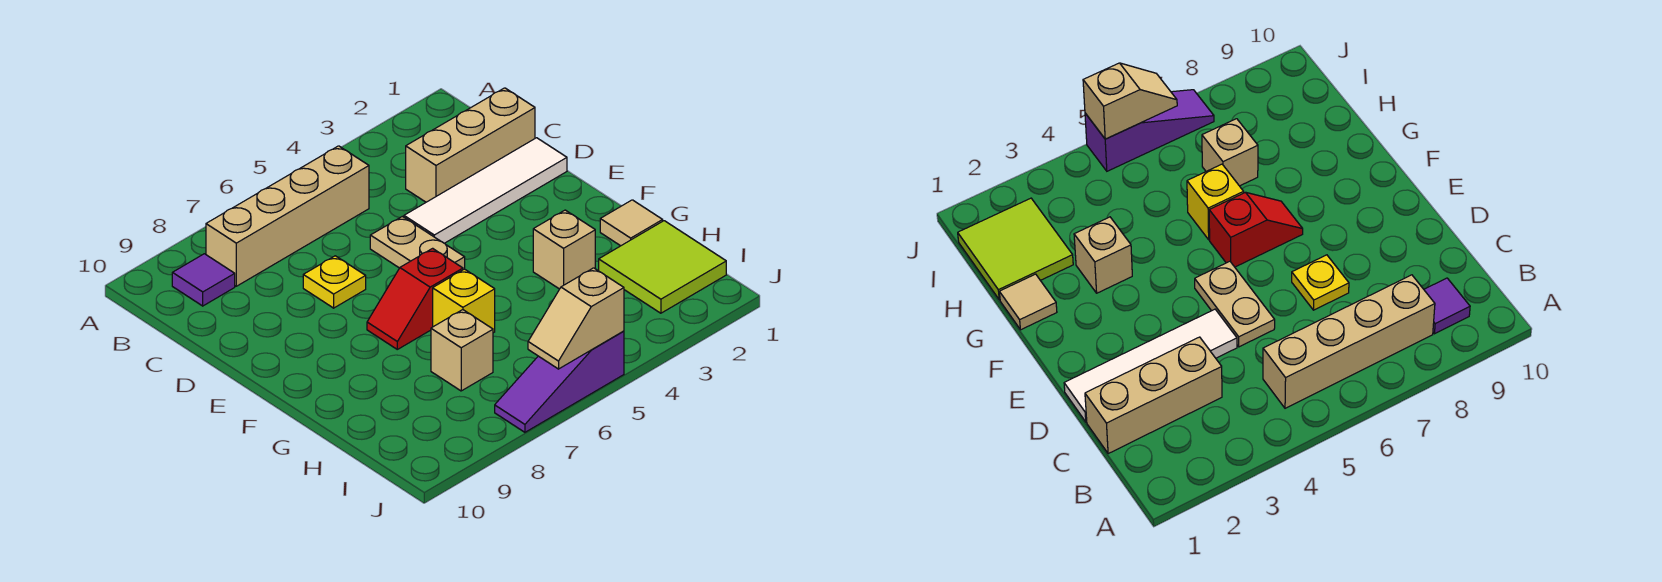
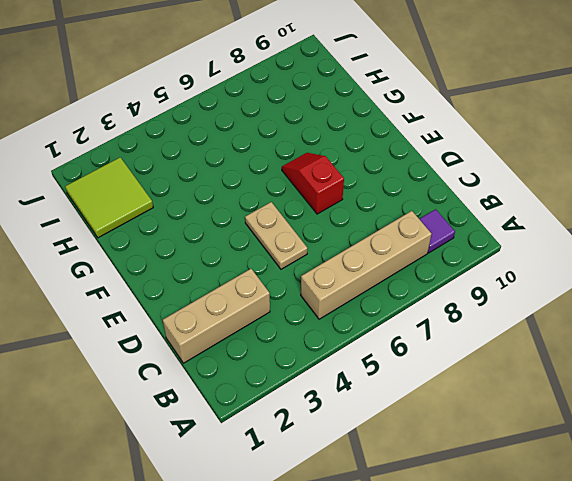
red slope E7:F7 level 1 top E -> red slope F6:F7 level 1 top 6
none -> white tile D1:D4 level 1
none -> yellow plate D7 level 1
none -> tan tile G1 level 1

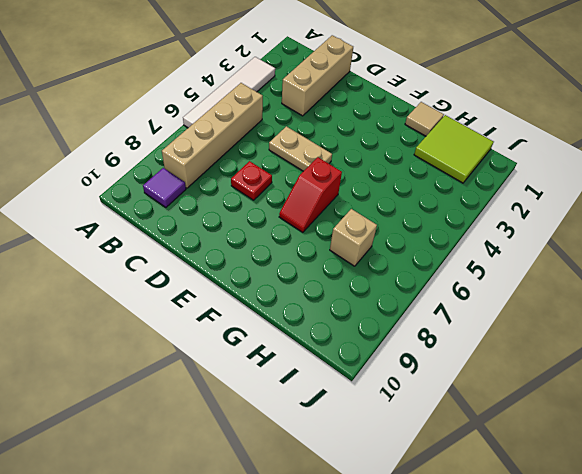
white tile A3:A6 level 1 -> white tile D1:D4 level 1
red plate D7 level 1 -> yellow plate D7 level 1
none -> tan brick G3 level 1
none -> yellow brick G6 level 1
none -> purple slope J5:J7 level 1 top 5

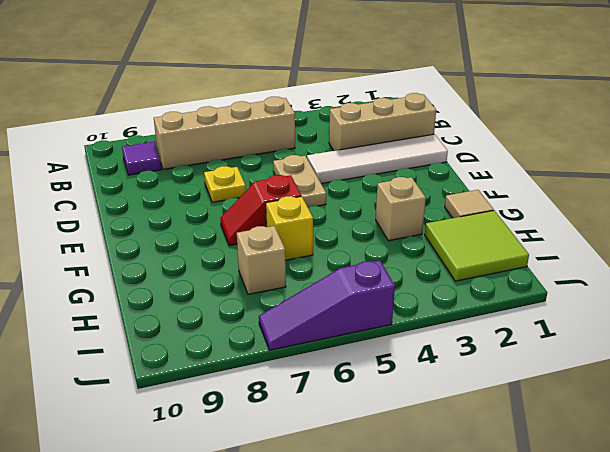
none -> tan slope J5:J6 level 2 top 5

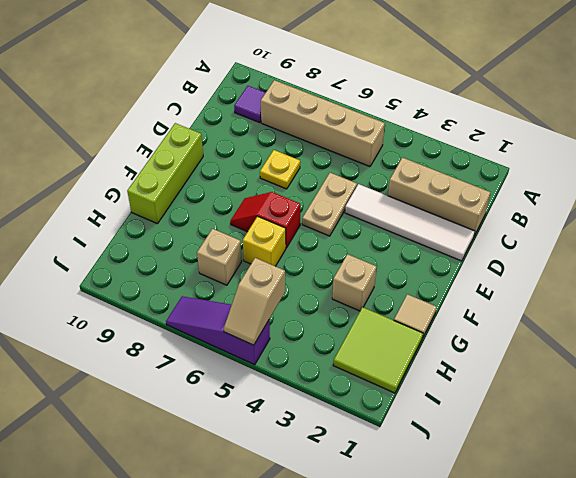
lime brick E10:G10 level 1 -> none
tan slope I5:J5 level 2 top I -> tan slope J5:J6 level 2 top 5

